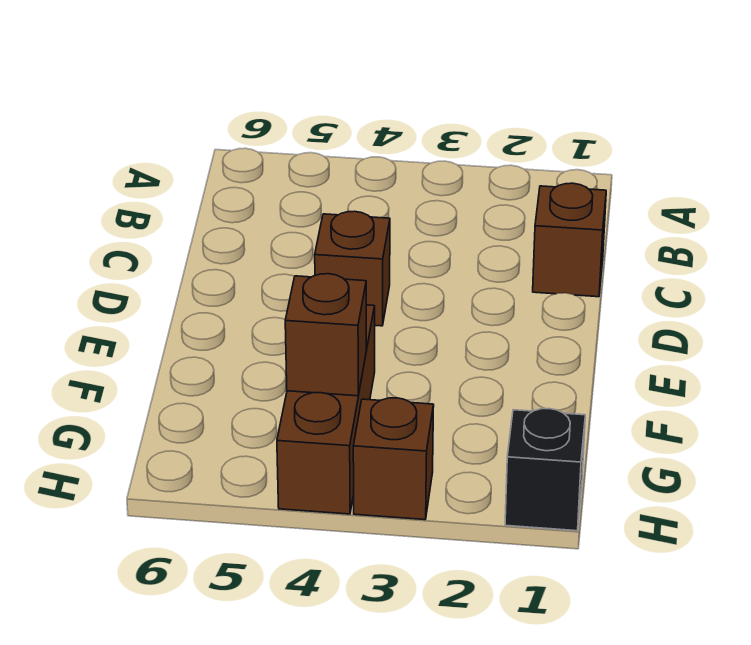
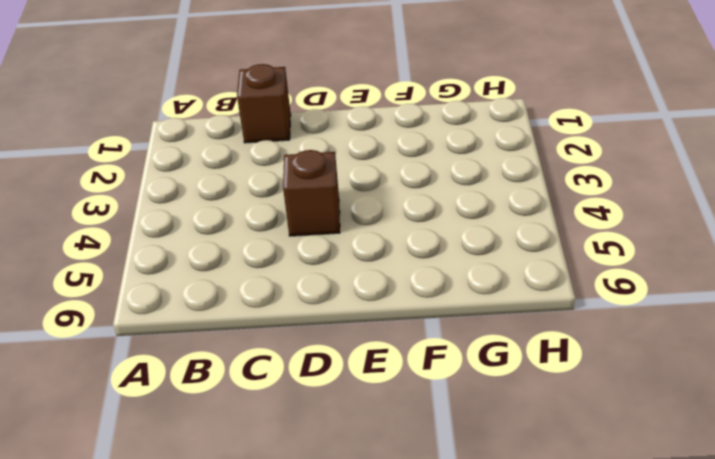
none -> brown brick F4:H4 level 1
none -> black brick H1 level 1

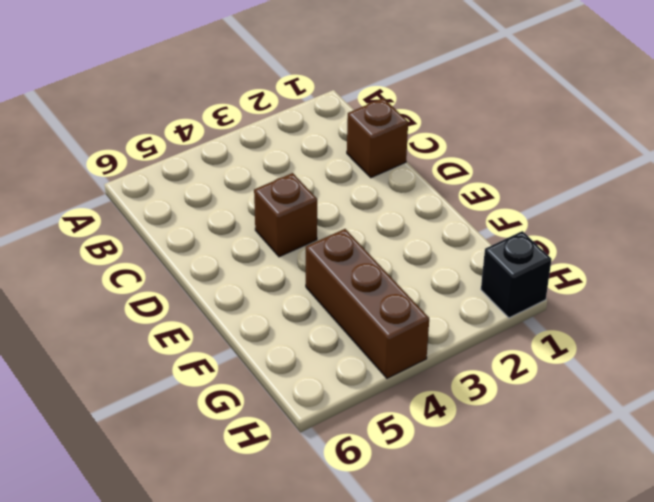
none -> brown brick H3 level 1
none -> brown brick G4 level 2

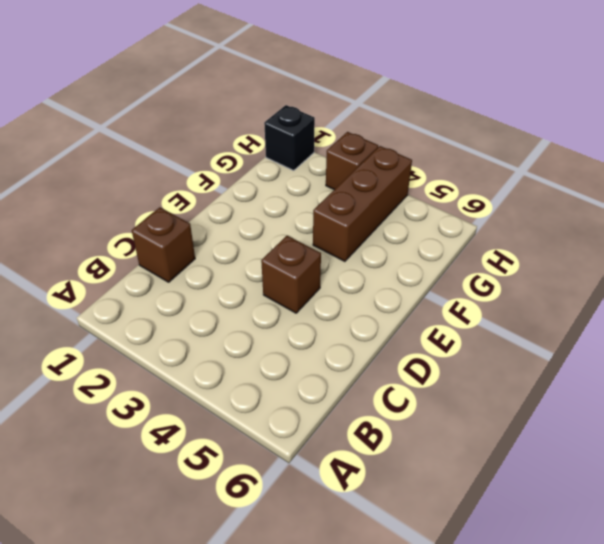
none -> brown brick G4 level 2

